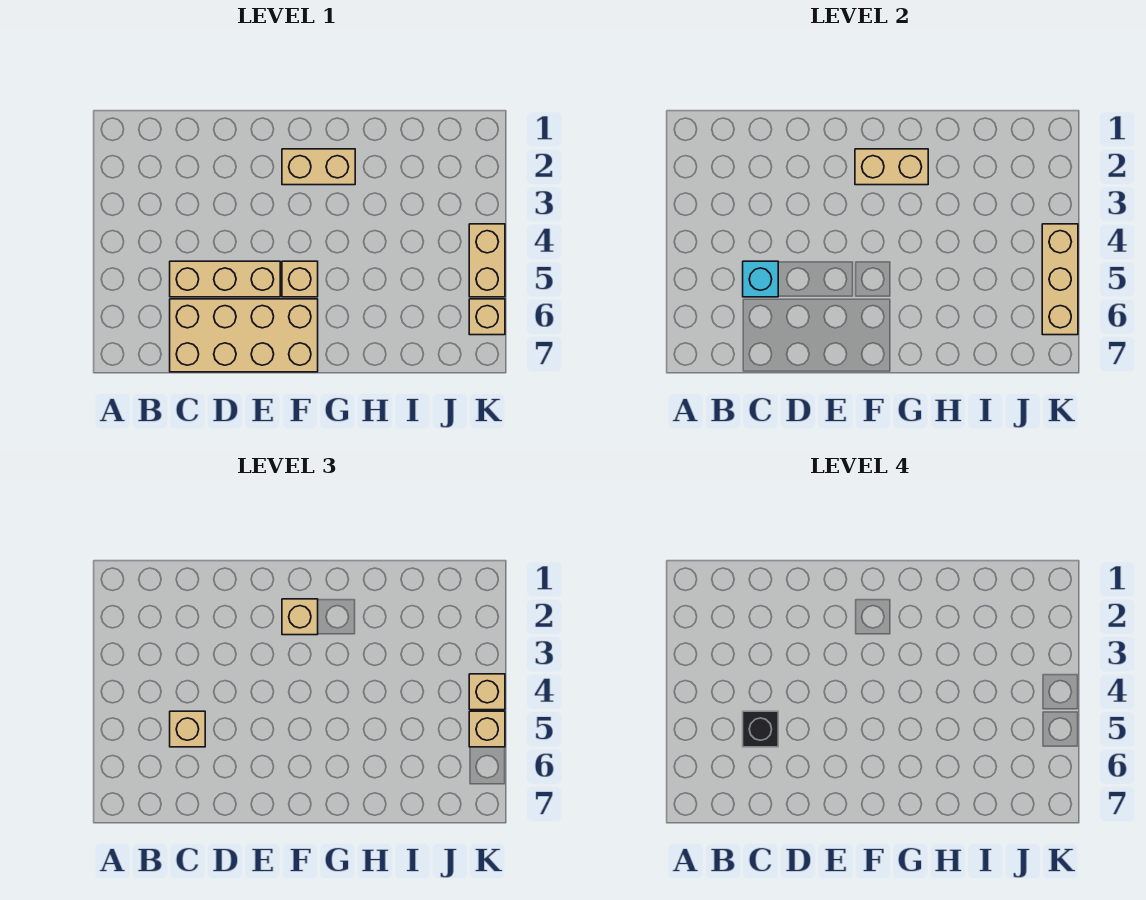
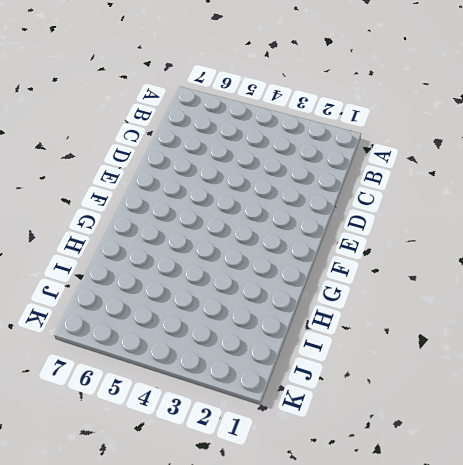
none -> tan brick C5:E5 level 1
none -> tan brick C6:F7 level 1
none -> tan brick F2:G2 level 1

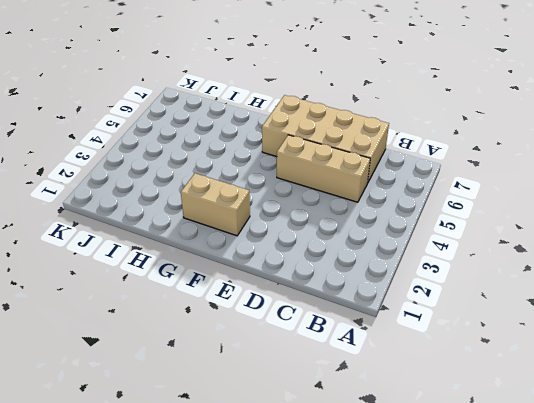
none -> tan brick F5 level 1
none -> tan brick K4:K5 level 1
none -> tan brick K6 level 1

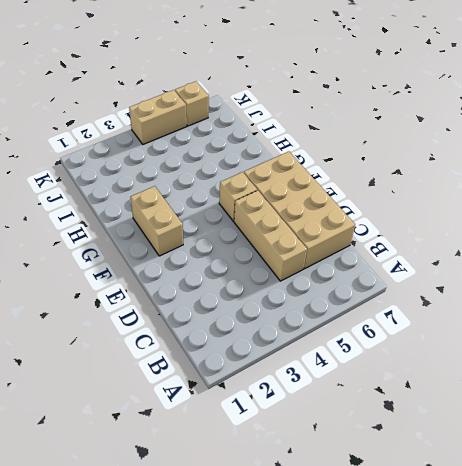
none -> cyan brick C5 level 2
none -> tan brick F2:G2 level 2
none -> tan brick K4:K6 level 2

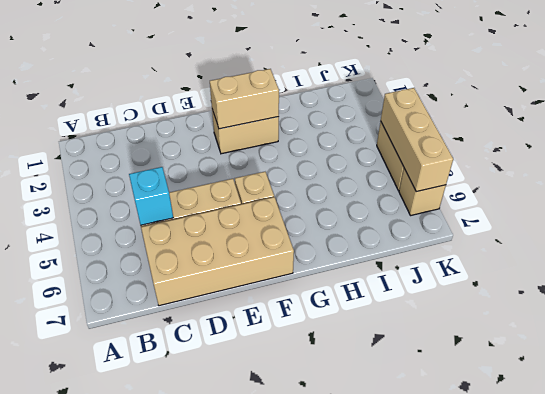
none -> tan brick C5 level 3
none -> tan brick F2 level 3
none -> tan brick K4 level 3

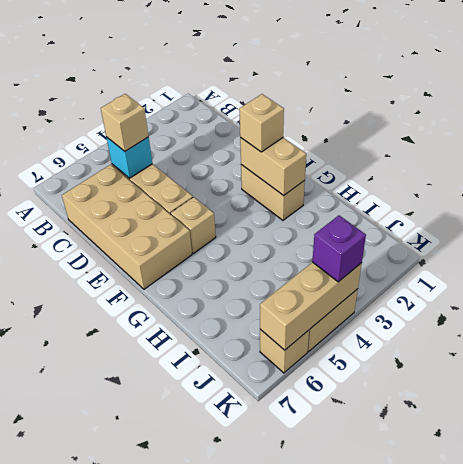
purple brick K4 level 3 -> tan brick K4 level 3
none -> tan brick K5 level 3
none -> black brick C5 level 4

